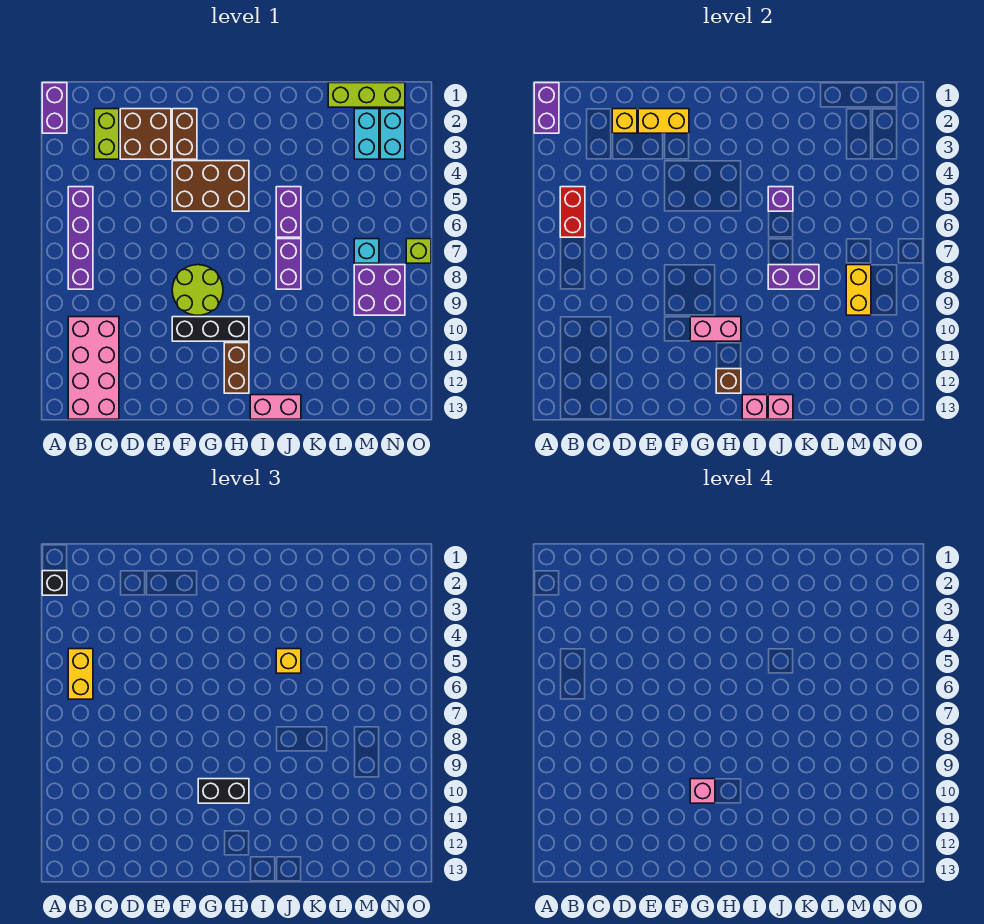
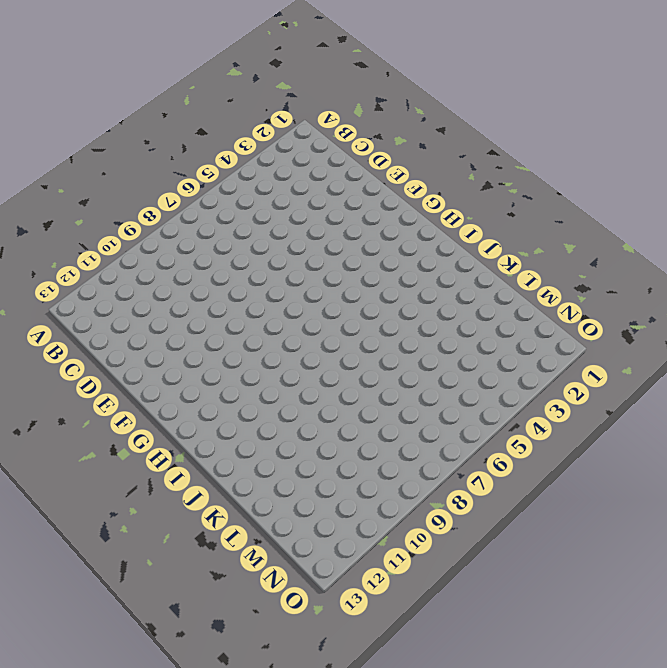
none -> purple brick A1:A2 level 1
none -> purple brick B5:B8 level 1
none -> pink brick B10:C13 level 1
none -> lime brick C2:C3 level 1

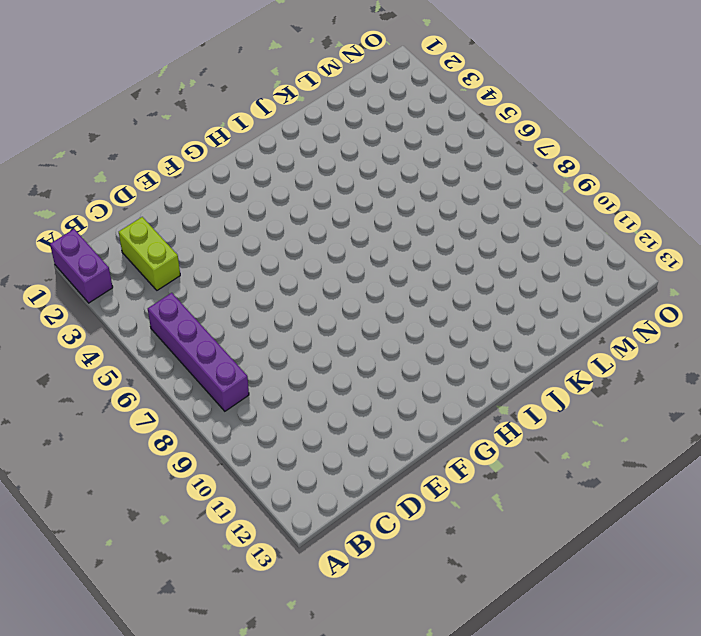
none -> pink brick B10:C13 level 1
none -> brown brick D2:E3 level 1
none -> brown brick F2:F3 level 1
none -> brown brick F4:H5 level 1

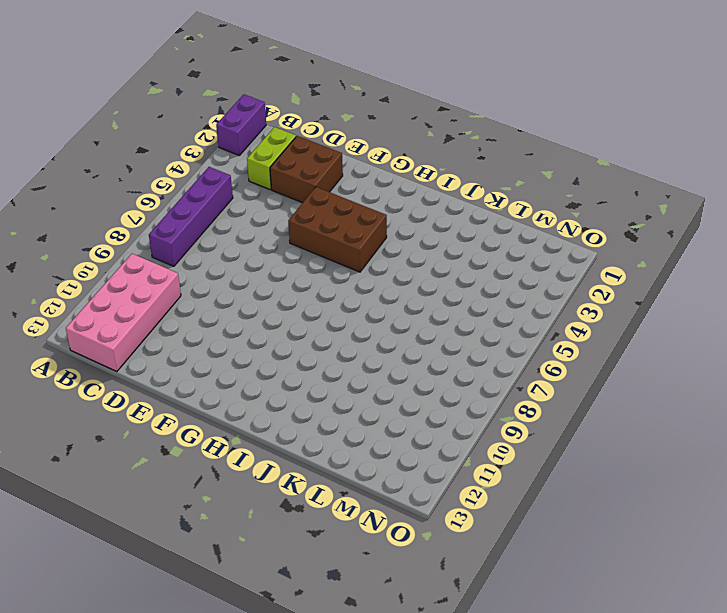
none -> brown brick F2:F3 level 1
none -> lime round brick F8:G9 level 1
none -> black brick F10:H10 level 1
none -> brown brick H11:H12 level 1

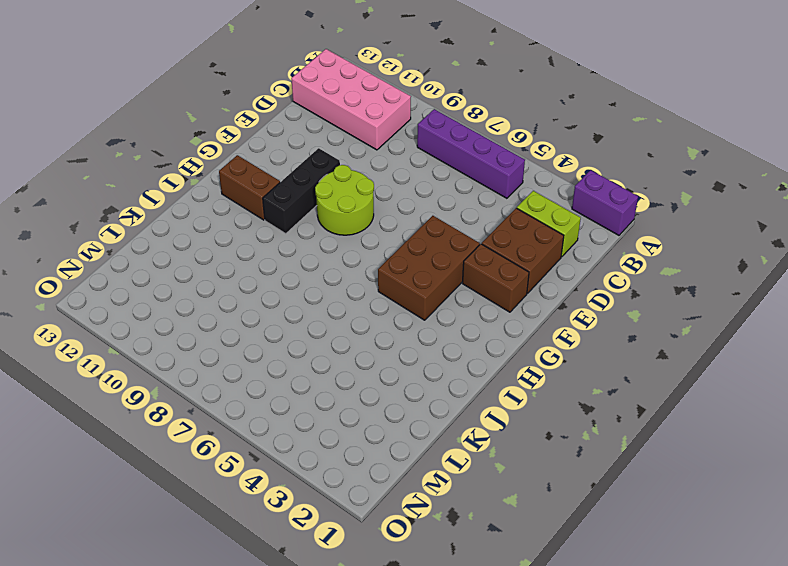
none -> pink brick I13:J13 level 1
none -> purple brick J5:J6 level 1
none -> purple brick J7:J8 level 1
none -> lime brick L1:N1 level 1

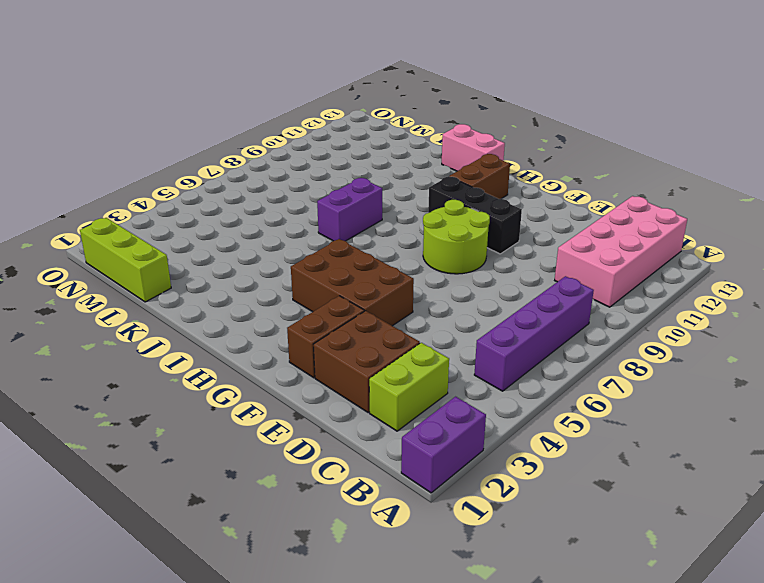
none -> purple brick J5:J6 level 1
none -> cyan brick M2:M3 level 1
none -> cyan brick M7 level 1
none -> purple brick M8:N9 level 1

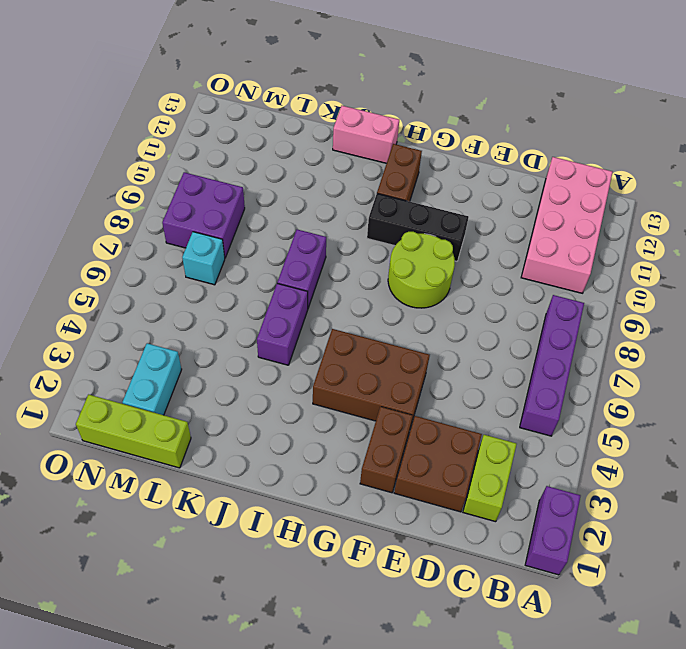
none -> cyan brick N2:N3 level 1
none -> lime brick O7 level 1
none -> purple brick A1:A2 level 2
none -> red brick B5:B6 level 2

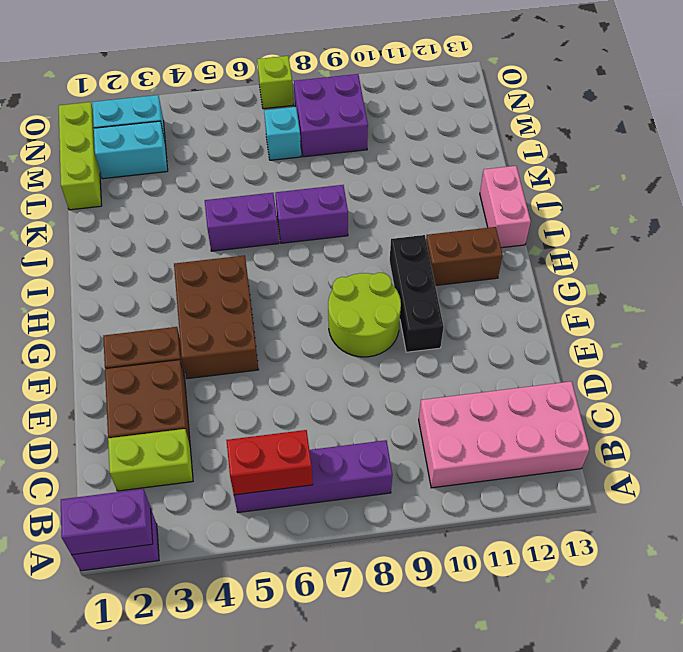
none -> yellow brick D2 level 2
none -> yellow brick E2:F2 level 2
none -> pink brick G10:H10 level 2
none -> brown brick H12 level 2

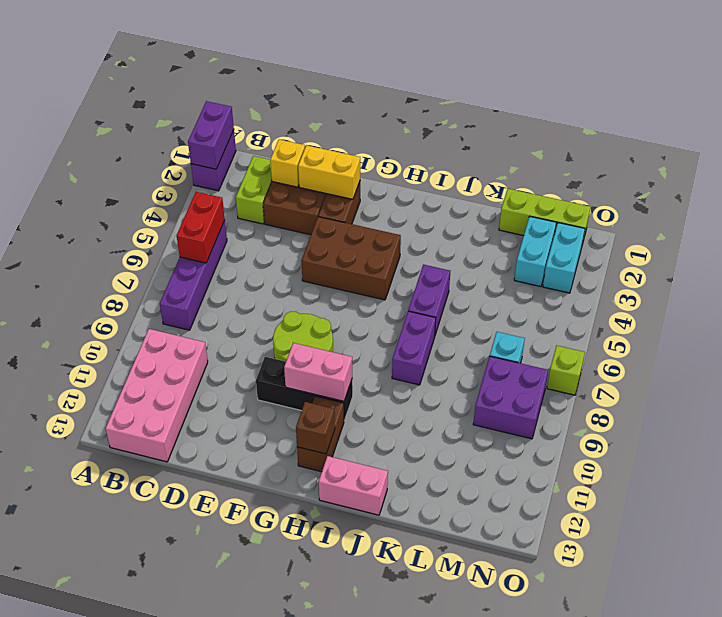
none -> pink brick I13 level 2
none -> purple brick J5 level 2
none -> purple brick J8:K8 level 2
none -> pink brick J13 level 2

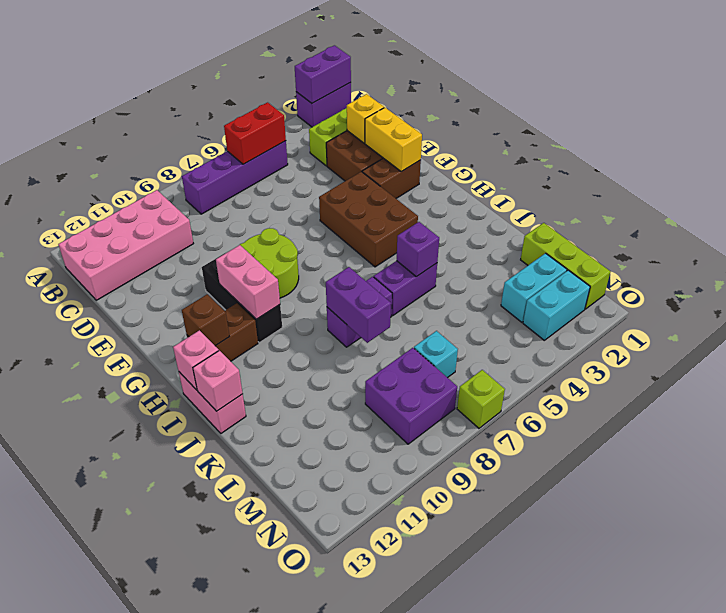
none -> yellow brick M8:M9 level 2
none -> black brick A2 level 3
none -> yellow brick B5:B6 level 3
none -> black brick G10:H10 level 3

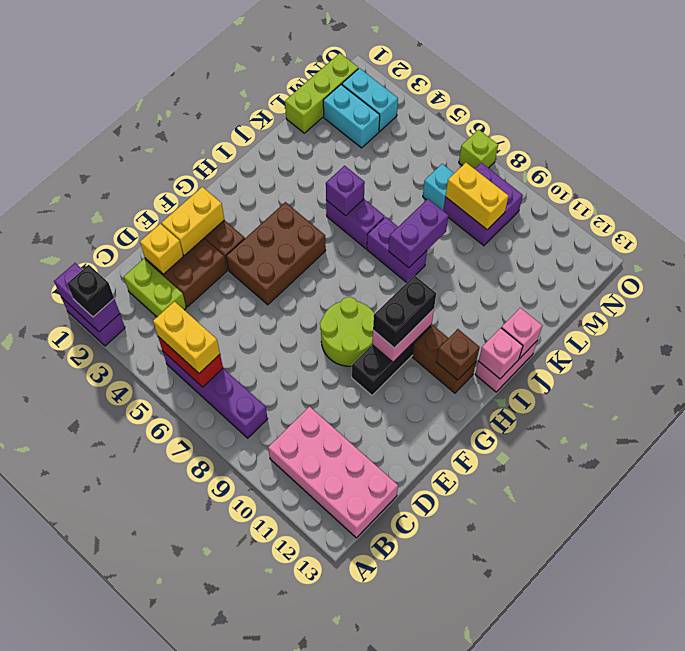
none -> yellow brick J5 level 3
none -> pink brick G10 level 4

